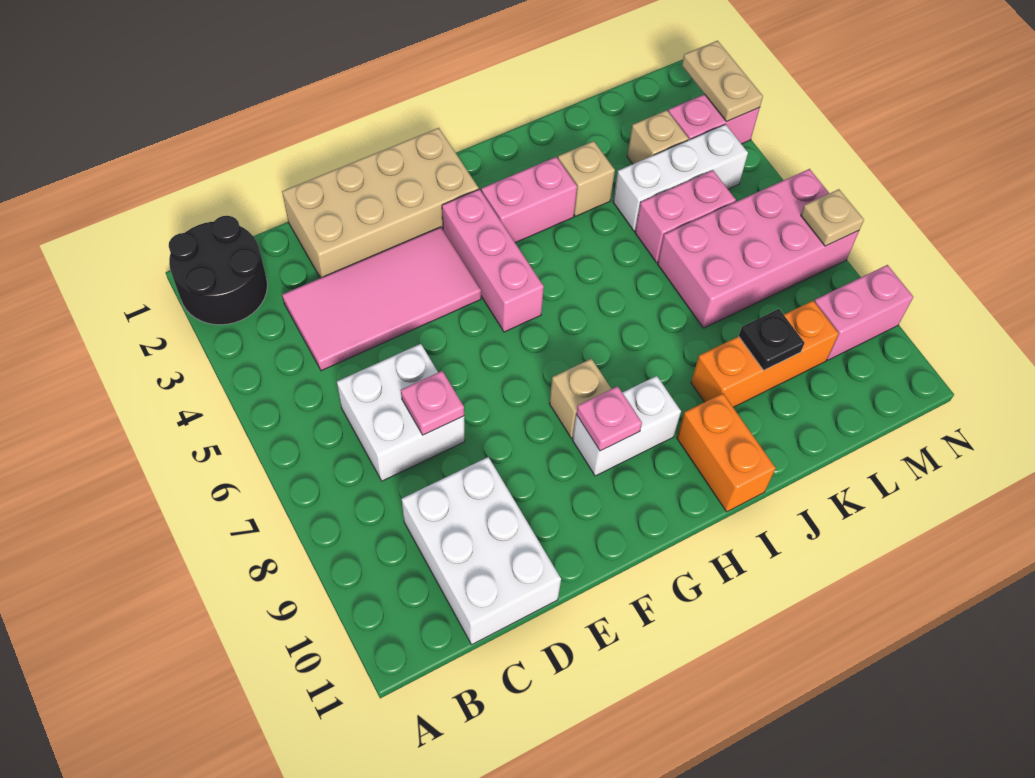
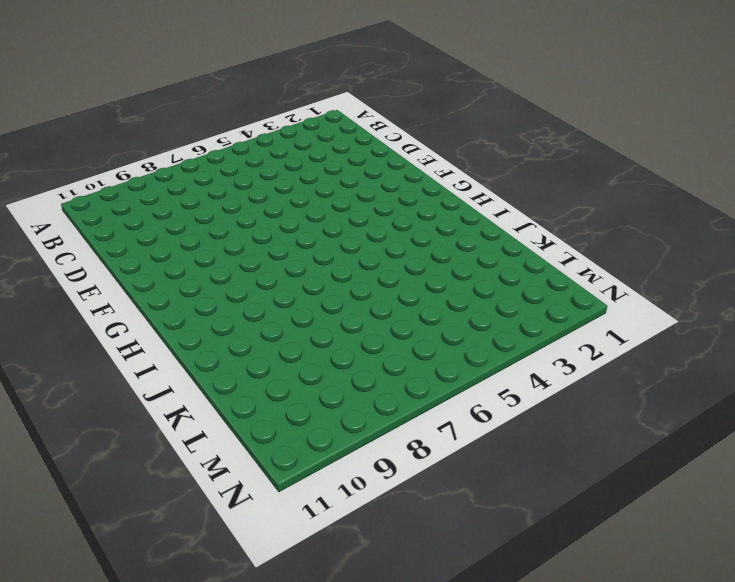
none -> black round brick A1:B2 level 1
none -> pink tile C3:F4 level 1
none -> white brick C6:D7 level 1

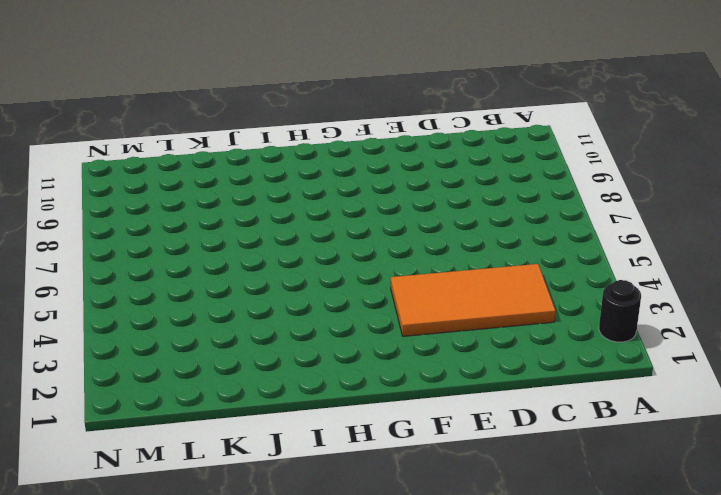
black round brick A2 level 1 -> black round brick A1:B2 level 1
orange tile C3:F4 level 1 -> pink tile C3:F4 level 1
none -> white brick C6:D7 level 1
none -> white brick C9:D11 level 1
none -> tan brick D1:G2 level 1

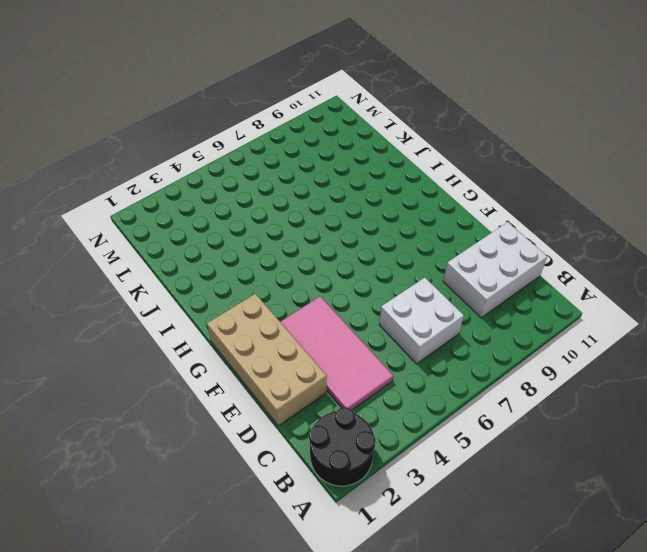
none -> pink brick G3:G5 level 1
none -> tan brick G8 level 1
none -> white brick G9:H9 level 1

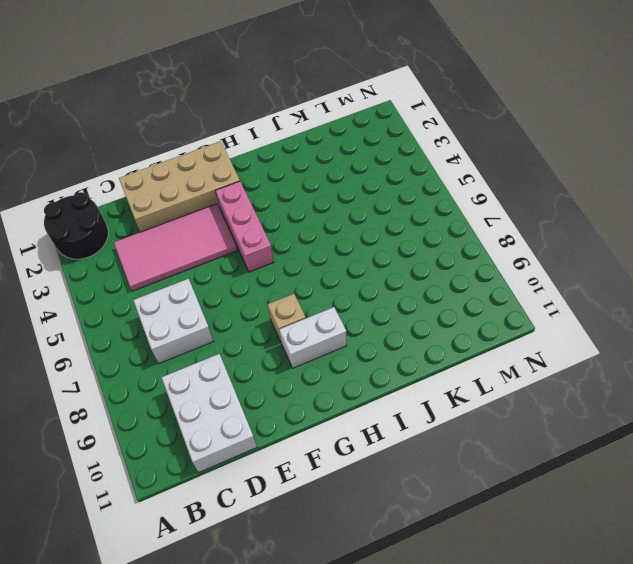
none -> pink brick H3:I3 level 1
none -> orange brick I10:I11 level 1
none -> tan brick J3 level 1

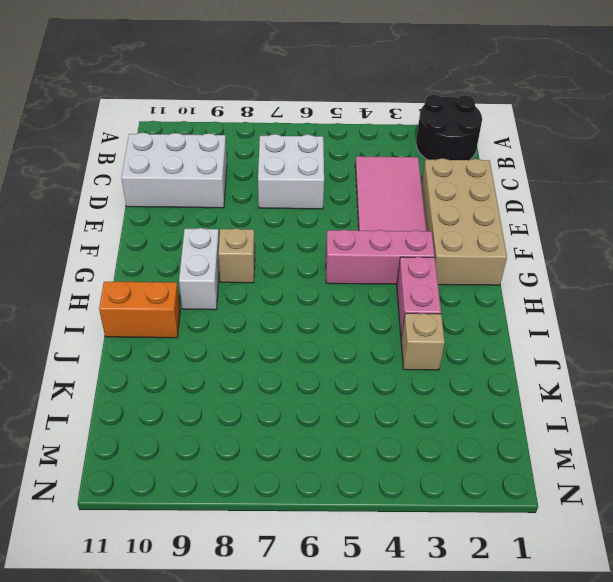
none -> orange brick J9:L9 level 1
none -> white brick K4:M4 level 1
none -> pink brick K5:L5 level 1

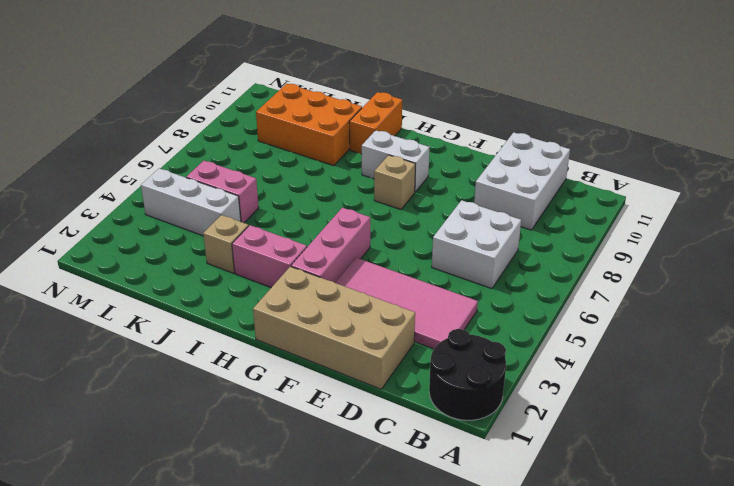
orange brick J9:L10 level 1 -> orange brick J9:L9 level 1
none -> pink brick K6:N7 level 1
none -> tan brick L3 level 1
none -> pink brick M3:N3 level 1

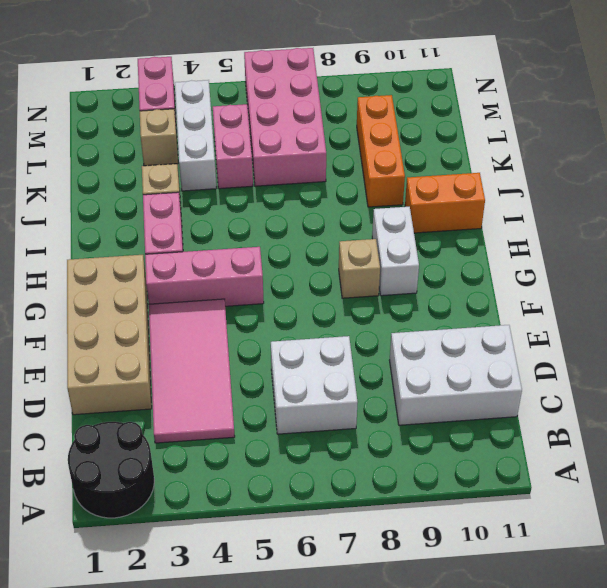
none -> pink brick M9:N9 level 1
none -> pink plate D7 level 2
none -> pink plate G9 level 2

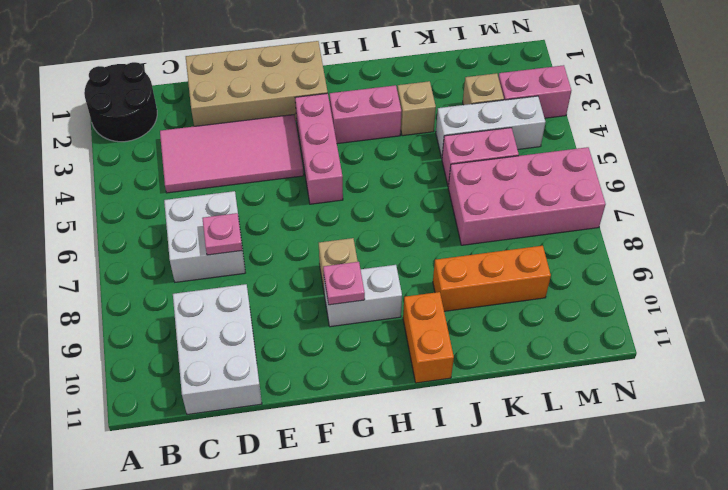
none -> pink brick M9:N9 level 1
none -> black plate K9 level 2
none -> tan plate N2:N3 level 2

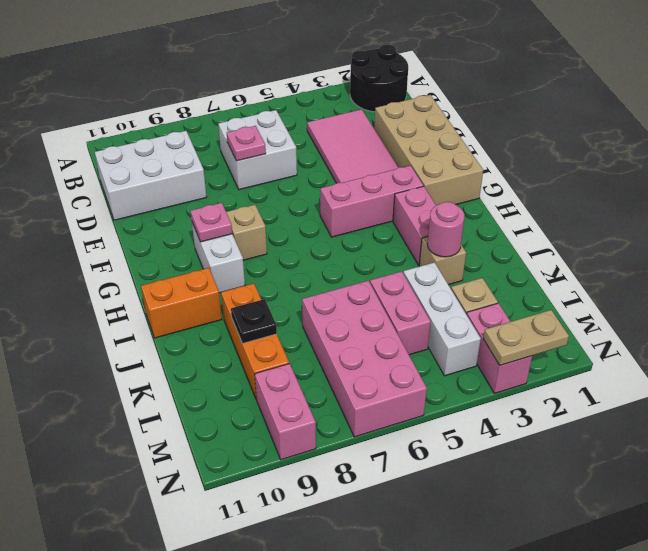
pink round brick J3 level 2 -> none
none -> tan plate N7 level 2

